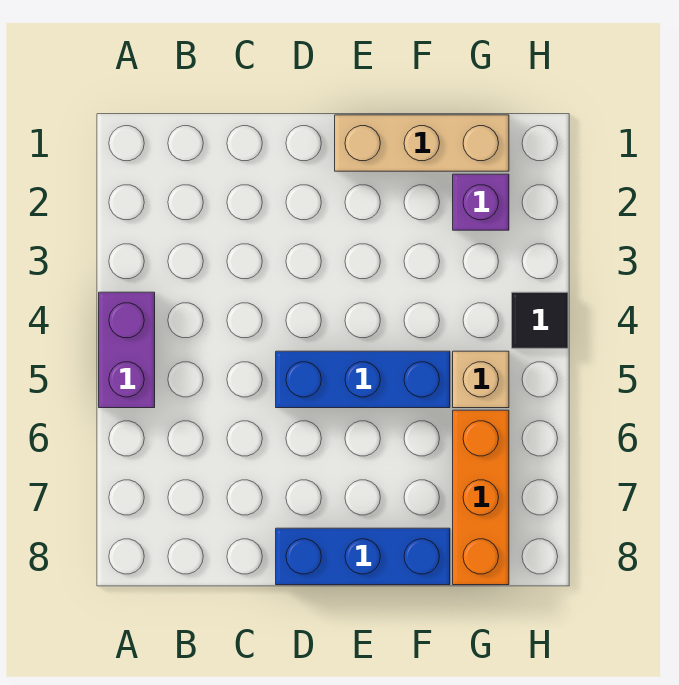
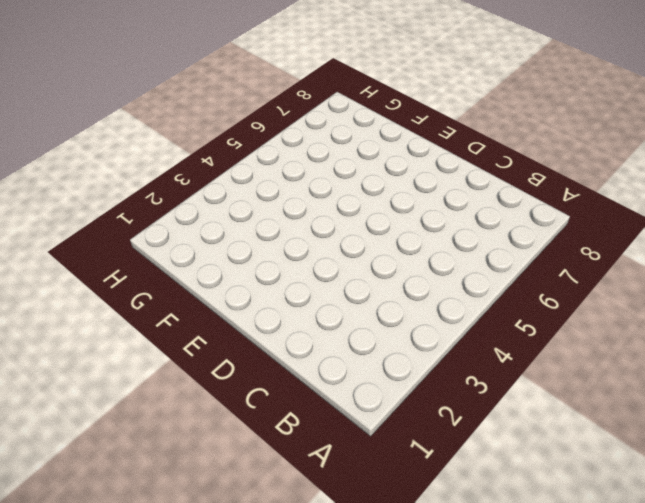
none -> purple brick A4:A5 level 1
none -> blue brick D5:F5 level 1

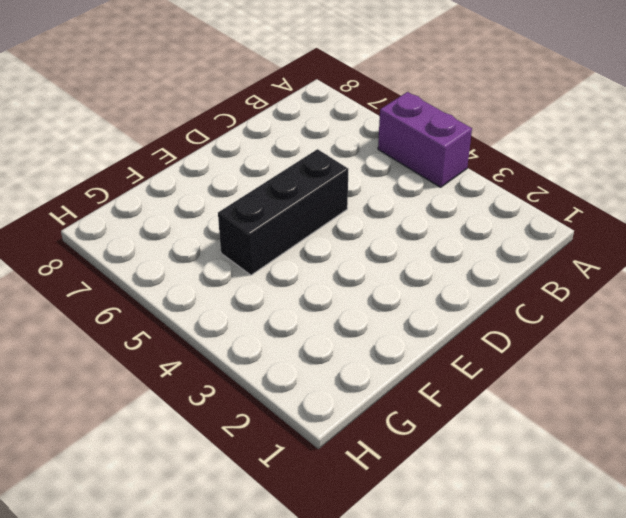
black brick D5:F5 level 1 -> blue brick D5:F5 level 1
none -> blue brick D8:F8 level 1
none -> tan brick E1:G1 level 1

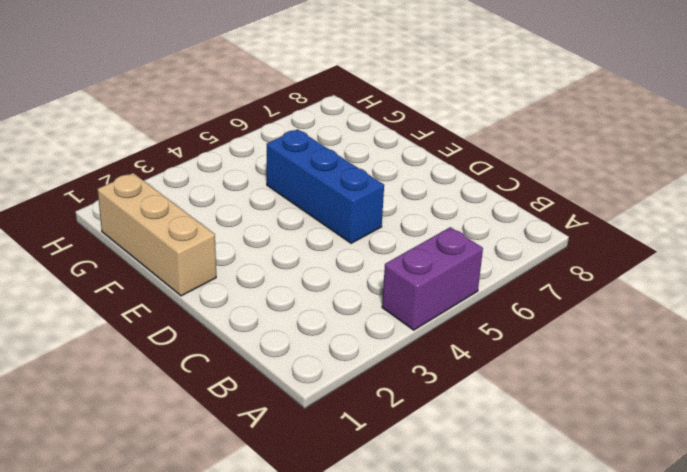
none -> blue brick D8:F8 level 1
none -> purple brick G2 level 1

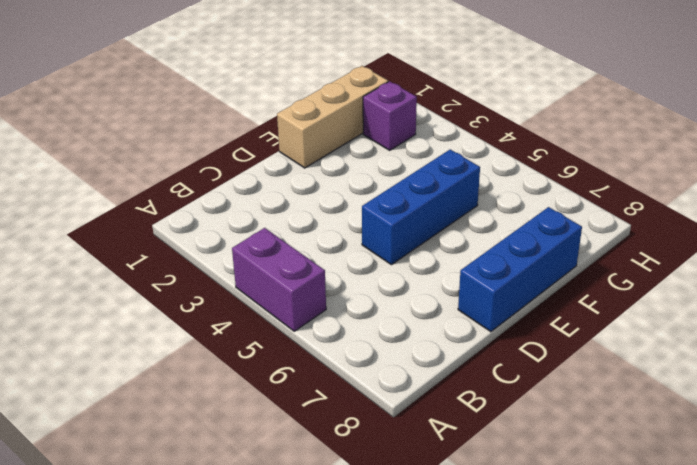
none -> tan brick G5 level 1
none -> orange brick G6:G8 level 1

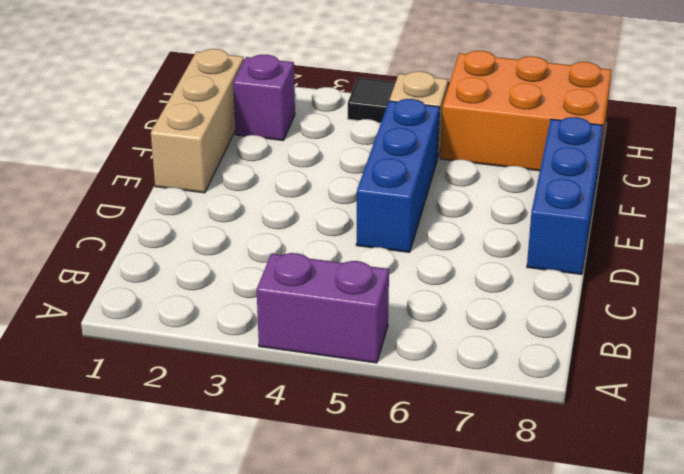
orange brick G6:H8 level 1 -> orange brick G6:G8 level 1

